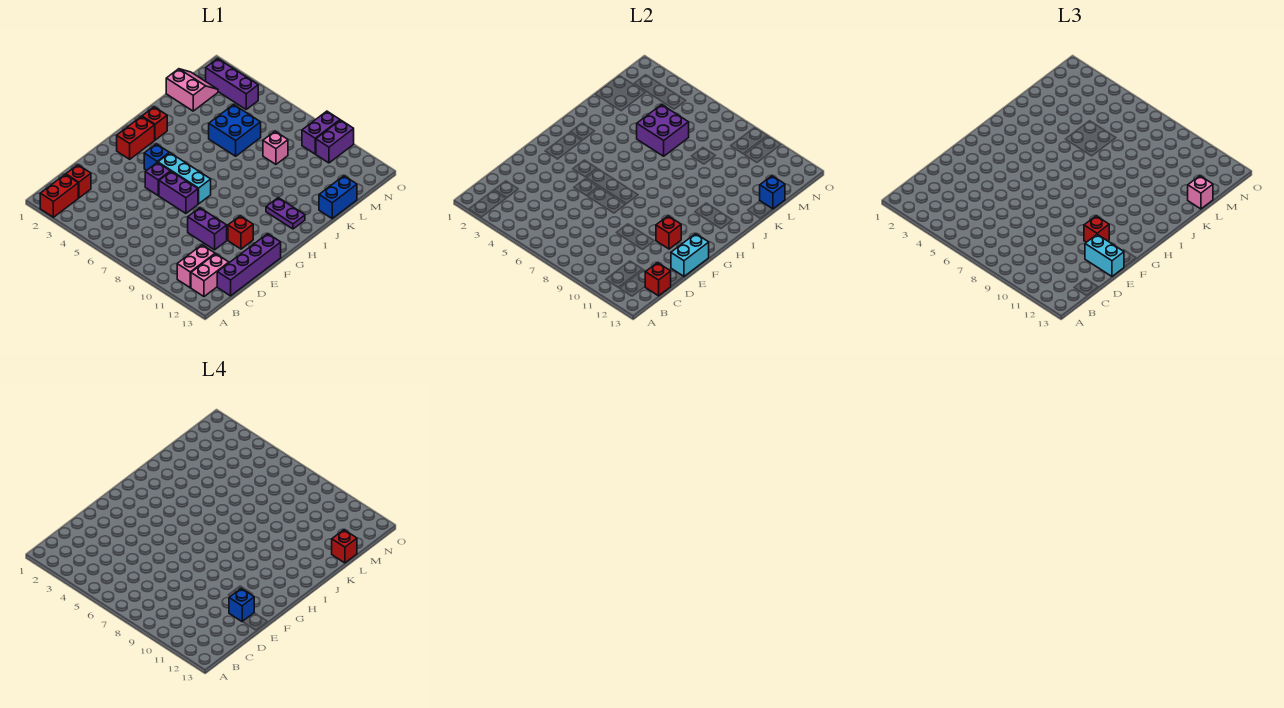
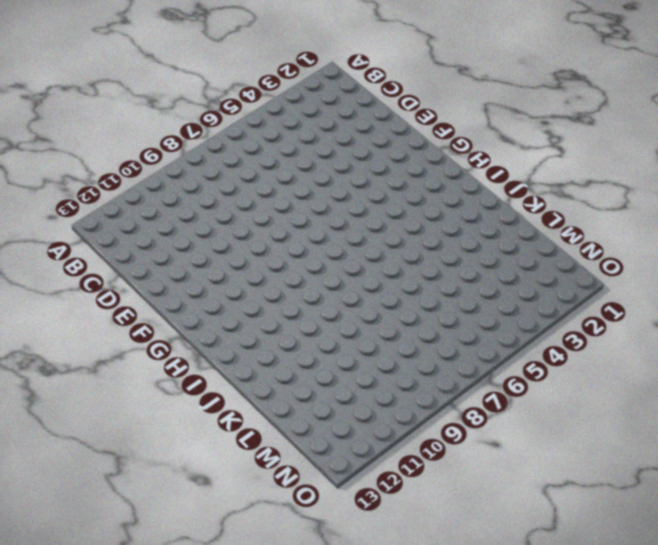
none -> red brick A2:B2 level 1
none -> pink brick B11:C11 level 1
none -> pink brick B12:C12 level 1
none -> red brick C2 level 1

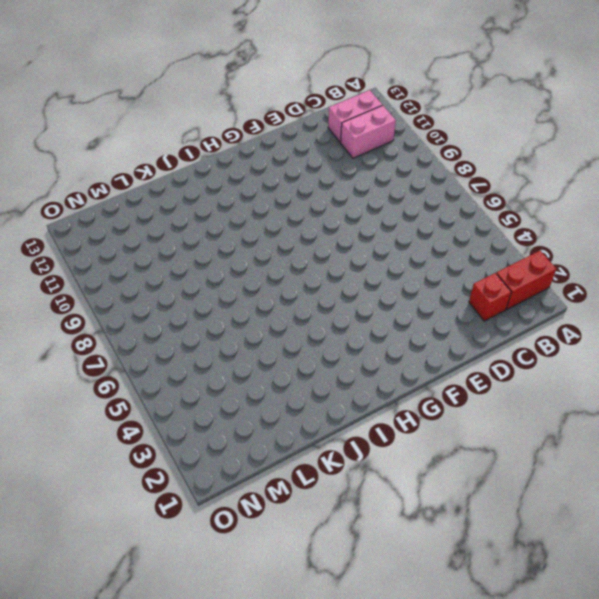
none -> purple brick C13:F13 level 1
none -> purple brick E9:E10 level 1
none -> purple brick F5 level 1
none -> purple brick F6:F7 level 1

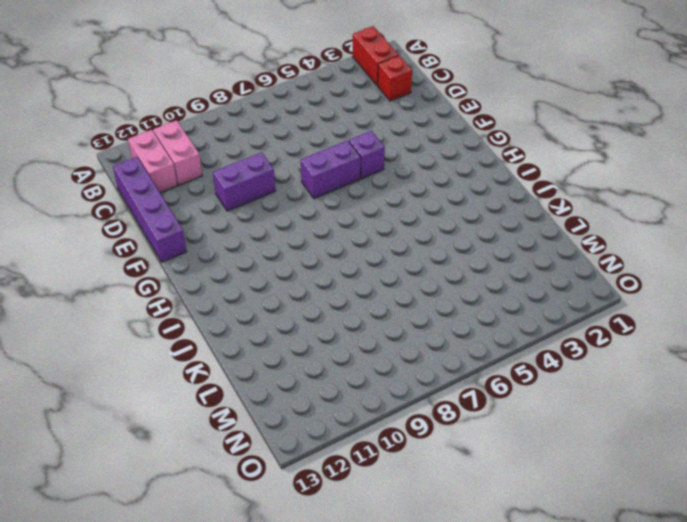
none -> red brick F11 level 1
none -> red brick G2:H2 level 1
none -> blue brick G4 level 1
none -> cyan brick G5:G7 level 1

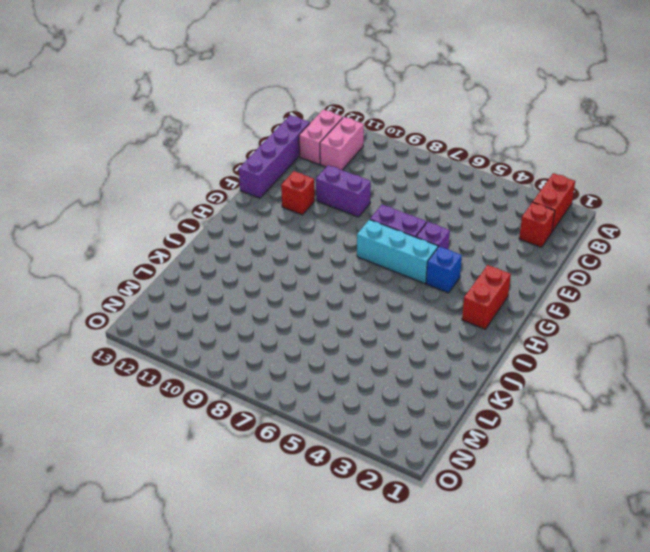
none -> red brick I2 level 1
none -> purple plate I11:I12 level 1
none -> blue brick K5:L6 level 1
none -> blue brick K13:L13 level 1

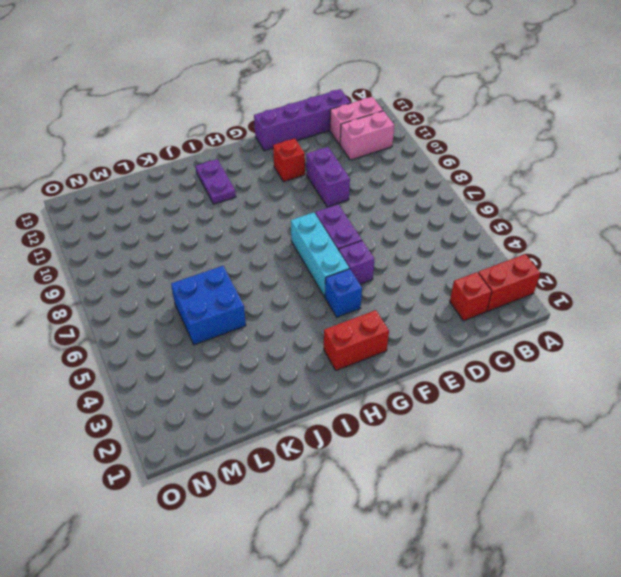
none -> red brick I2 level 1
none -> blue brick K13:L13 level 1
none -> pink slope L1:M2 level 1 top L
none -> pink brick L8 level 1

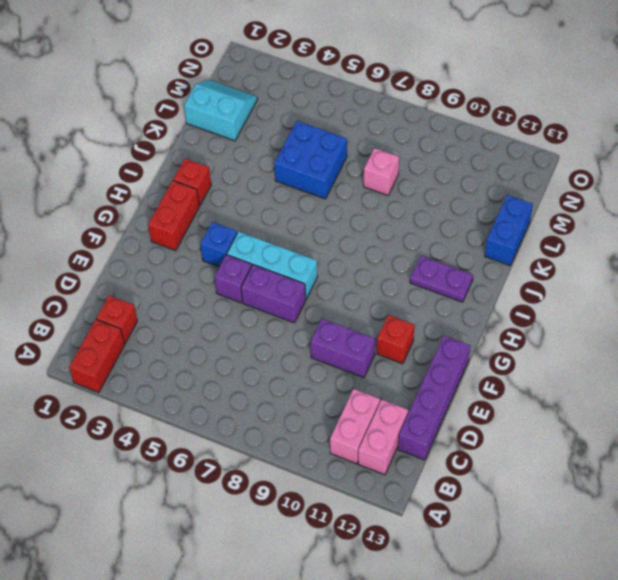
cyan slope L1:M2 level 1 top L -> pink slope L1:M2 level 1 top L
none -> purple brick N2:N4 level 1
none -> purple brick N9:O9 level 1
none -> purple brick N10:O10 level 1
none -> red brick C13 level 2

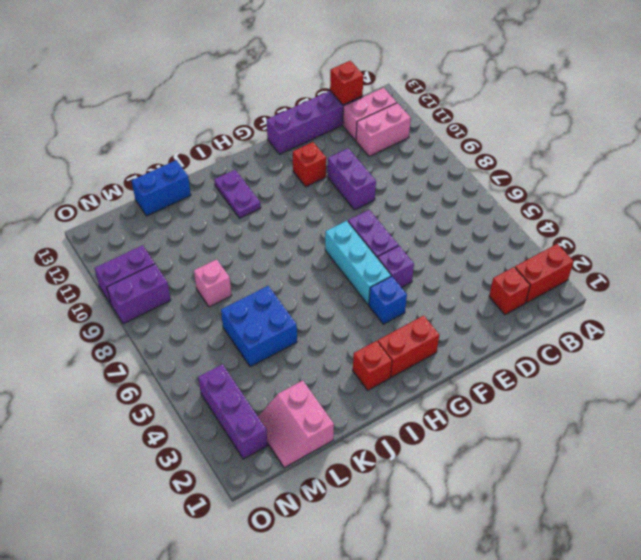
none -> cyan brick E13:F13 level 2
none -> red brick F11 level 2
none -> purple brick K5:L6 level 2
none -> blue brick L13 level 2

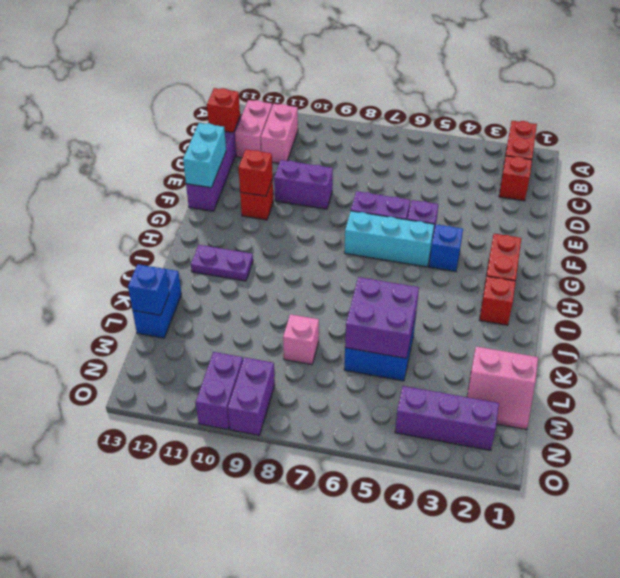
none -> cyan brick E12:E13 level 3
none -> red brick F11 level 3
none -> pink brick L13 level 3
none -> blue brick E12 level 4

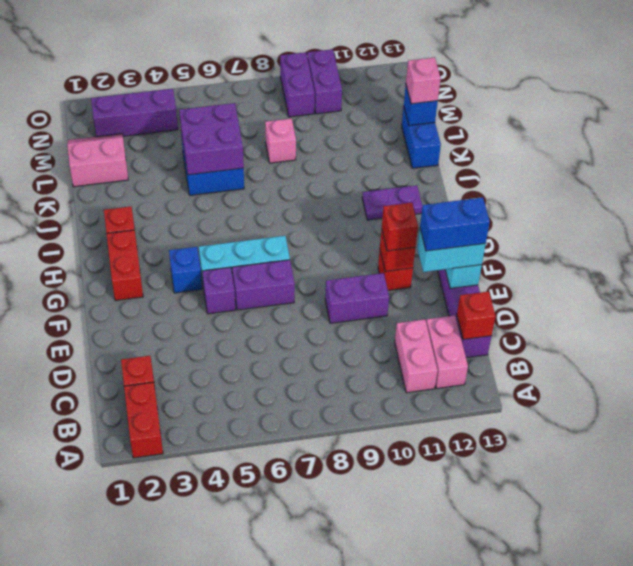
blue brick E12:E13 level 4 -> blue brick E12 level 4
none -> red brick L13 level 4

